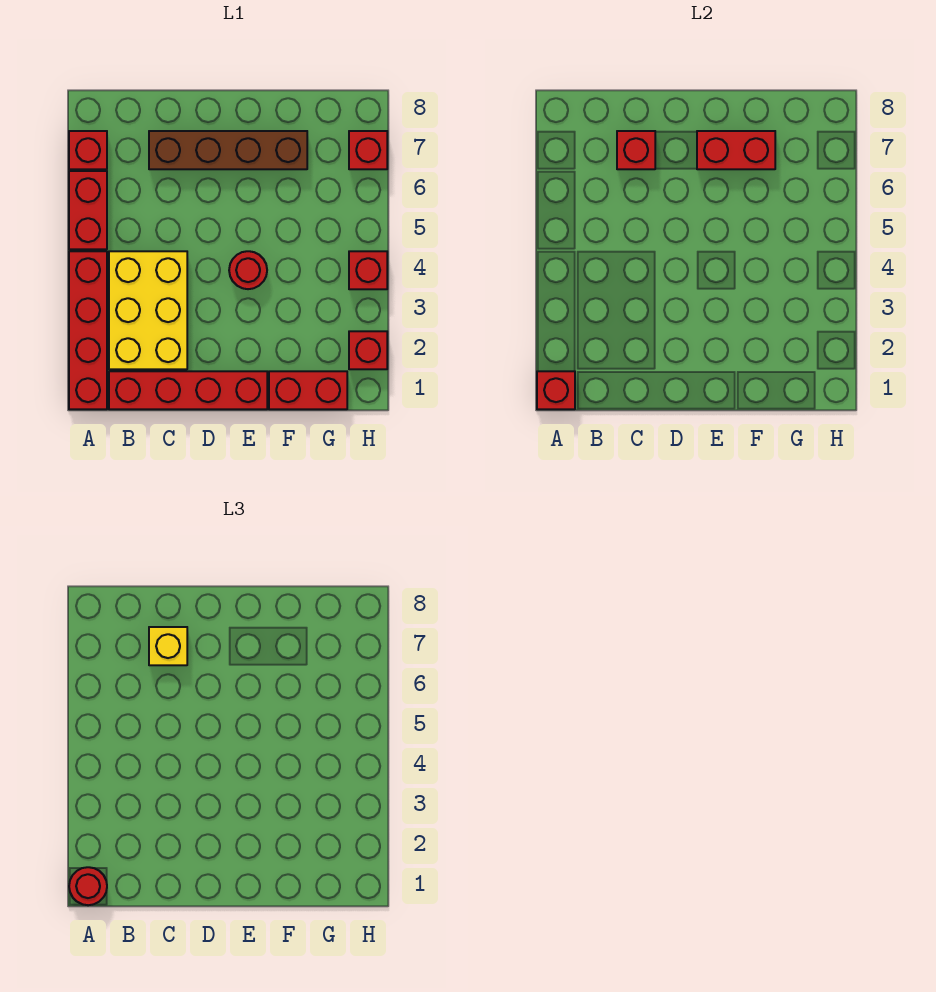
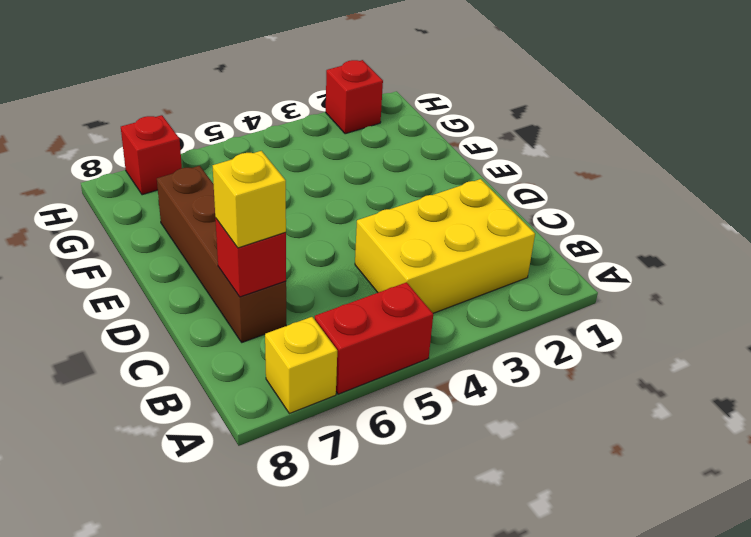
yellow brick A7 level 1 -> red brick A7 level 1
none -> red brick A1:A4 level 1
none -> red brick B1:E1 level 1
none -> red round brick E4 level 1

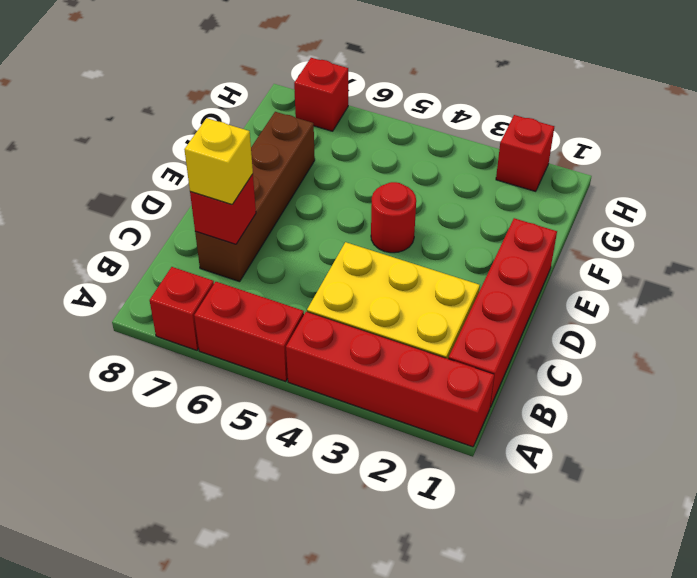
none -> red brick F1:G1 level 1
none -> red brick H4 level 1
none -> red brick A1 level 2

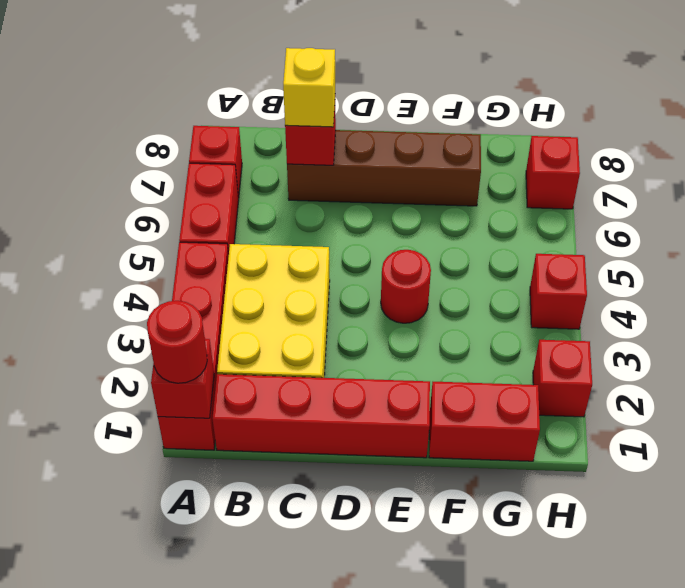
none -> red brick E7:F7 level 2

